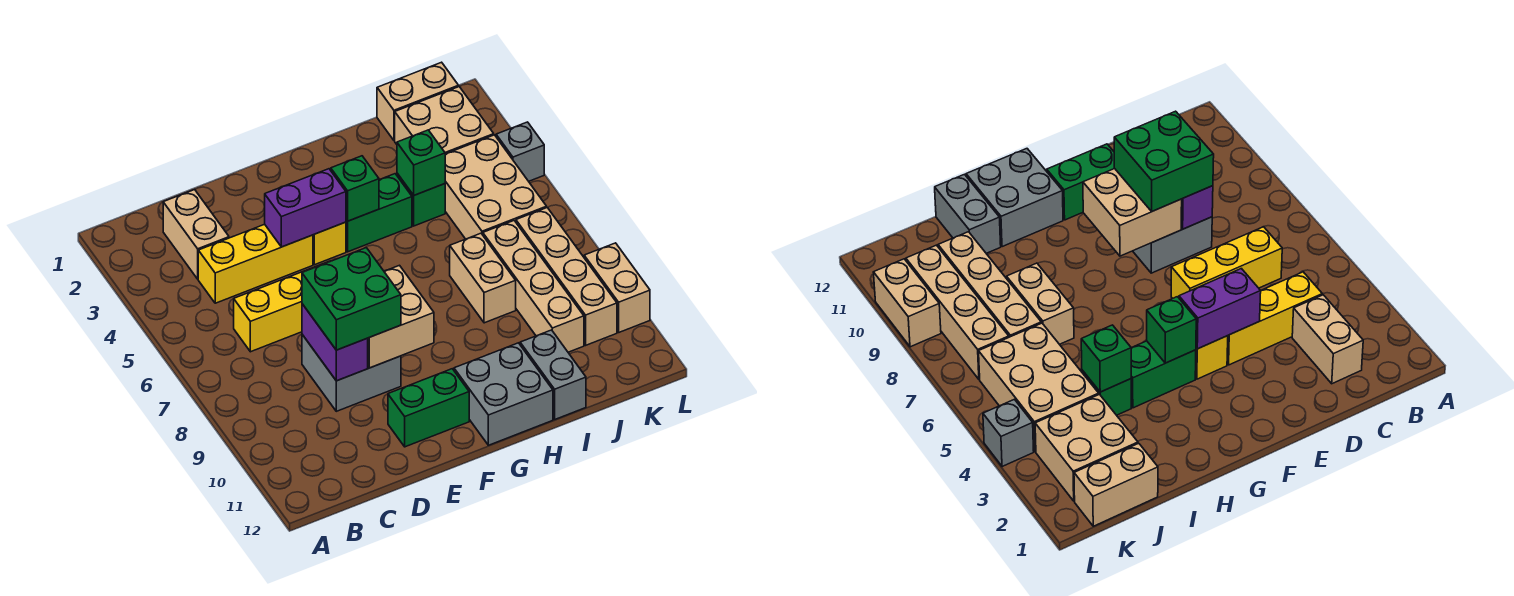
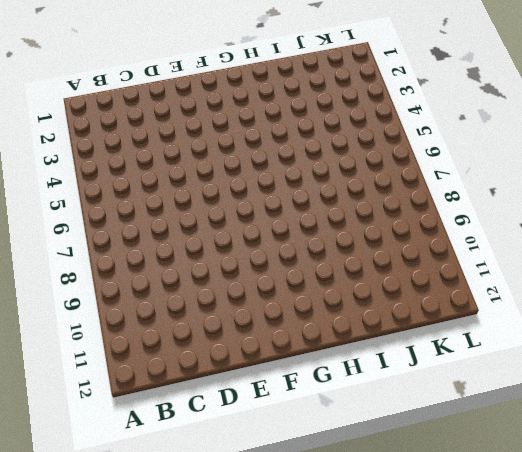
none -> tan brick C2:C3 level 1
none -> yellow brick C4:E4 level 1
none -> yellow brick C6:E6 level 1

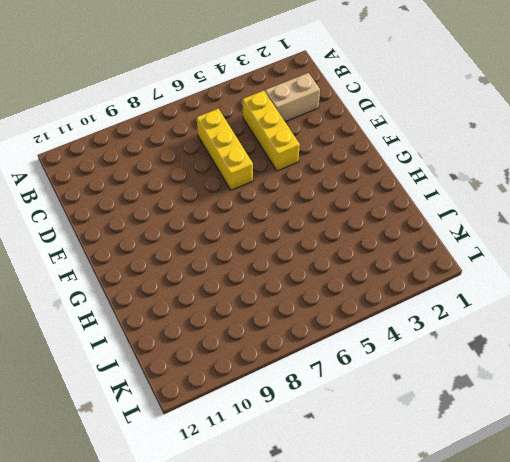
none -> grey brick D8:E9 level 1
none -> green brick E11:F11 level 1
none -> yellow brick F4 level 1

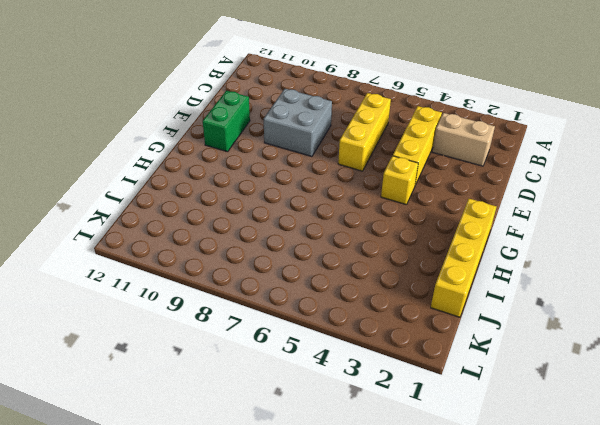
yellow brick G1:J1 level 1 -> tan brick J1:K1 level 1
none -> green brick G4:H4 level 1
none -> grey brick G11:H12 level 1
none -> green brick I4 level 1

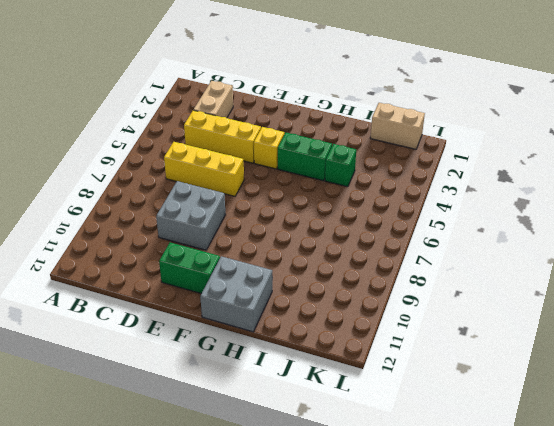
none -> tan brick I7:I8 level 1
none -> grey brick I11:I12 level 1
none -> tan brick J2:K3 level 1

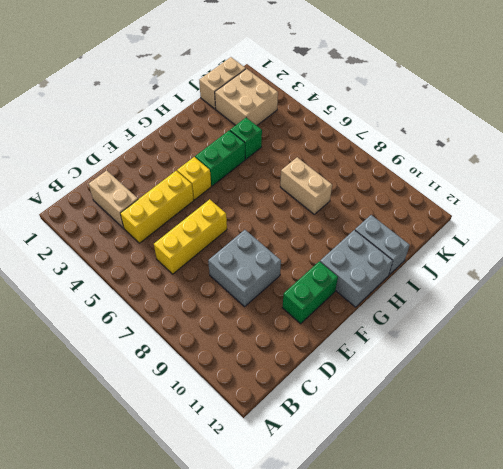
none -> tan brick J4:K6 level 1
none -> tan brick J7:J10 level 1
none -> tan brick K7:K10 level 1

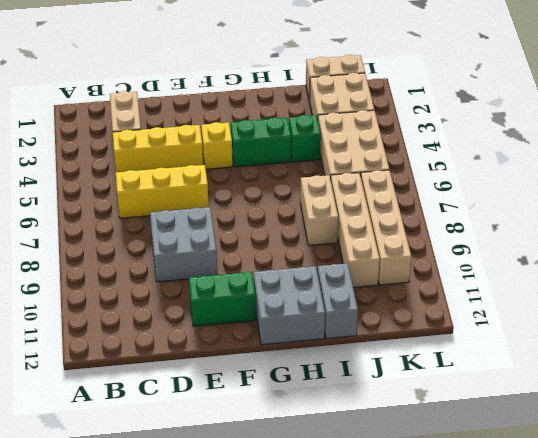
none -> grey brick L4 level 1
none -> tan brick L9:L10 level 1
none -> purple brick D8:D9 level 2

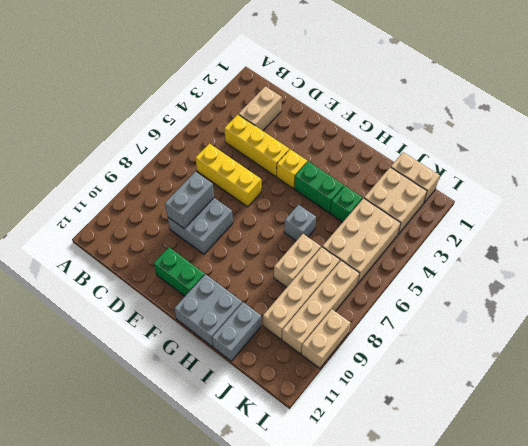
grey brick D8:D9 level 2 -> purple brick D8:D9 level 2
grey brick H6 level 1 -> grey brick L4 level 1
none -> purple brick E4:F4 level 2
none -> tan brick E8:F9 level 2
none -> green brick G4 level 2

